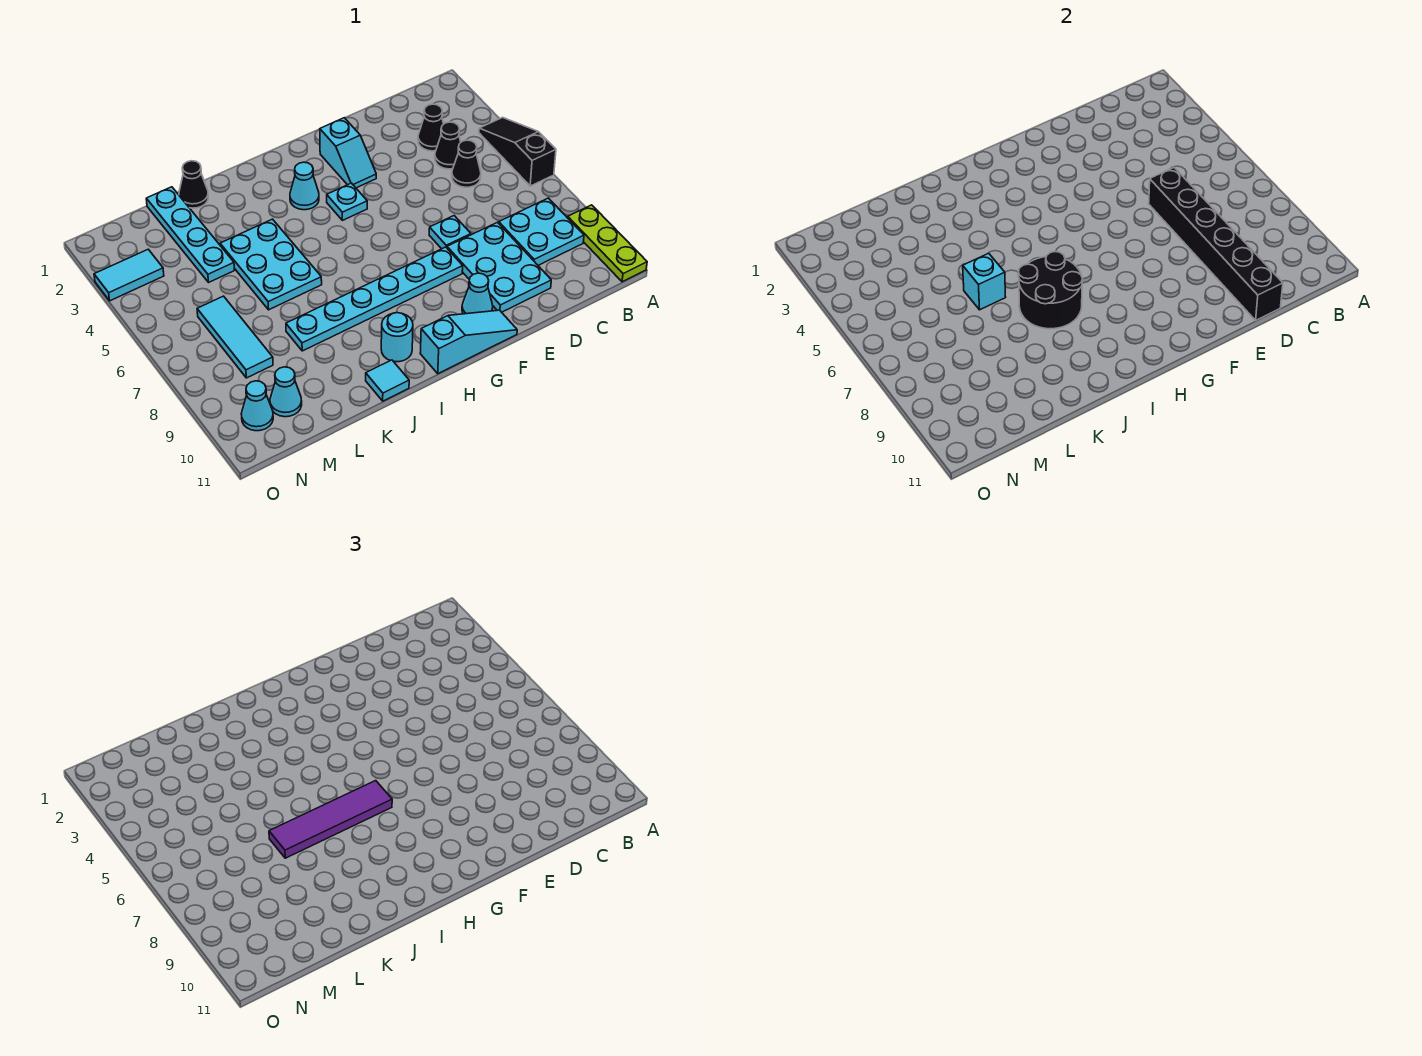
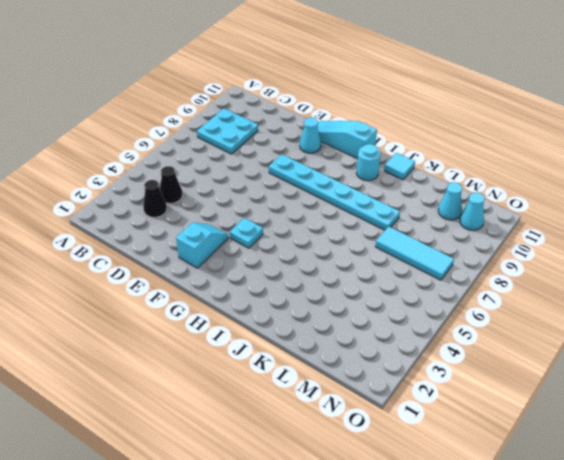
cyan tile L7:N7 level 1 -> cyan tile M6:M8 level 1
none -> black slope A4:A6 level 1 top 6
none -> lime plate A9:A11 level 1
none -> black cone C5 level 1

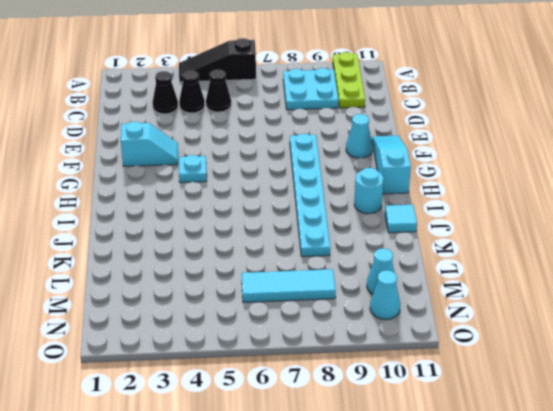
lime plate A10:C10 level 1 -> lime plate A9:A11 level 1
none -> cyan plate D8:E10 level 1
none -> cyan plate E7 level 1
none -> cyan cone H3 level 1

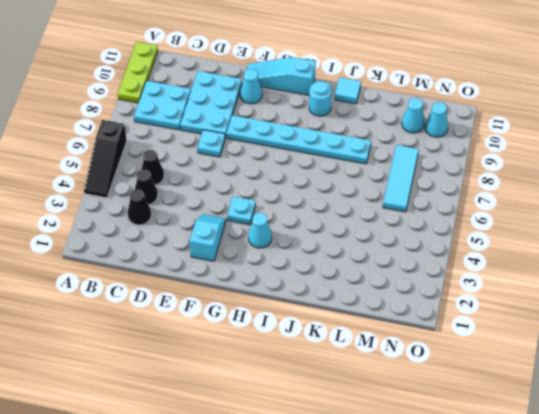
none -> cyan plate J4:K6 level 1
none -> black cone K1 level 1
none -> cyan plate L1:L4 level 1

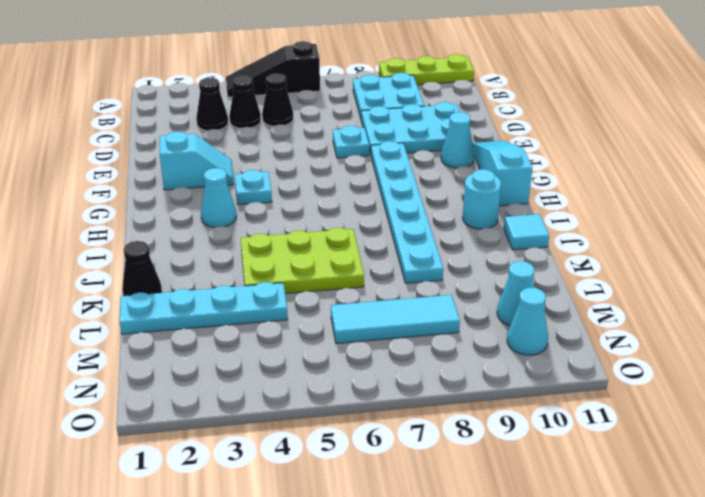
lime plate J4:K6 level 1 -> cyan plate J4:K6 level 1
none -> cyan tile N3:O3 level 1
none -> black brick D6:D11 level 2
none -> black round brick I7:J8 level 2

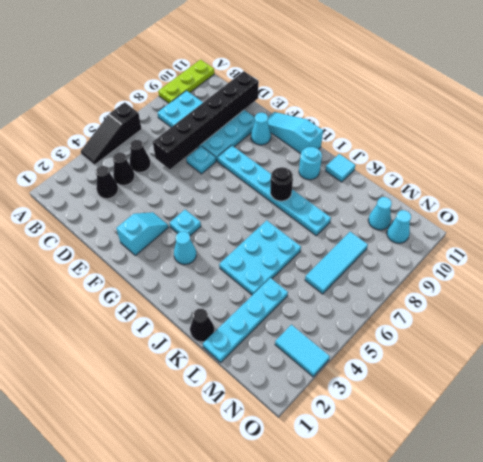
black round brick I8 level 2 -> black round brick I7:J8 level 2
none -> cyan brick K6 level 2
none -> purple tile H7:K7 level 3

